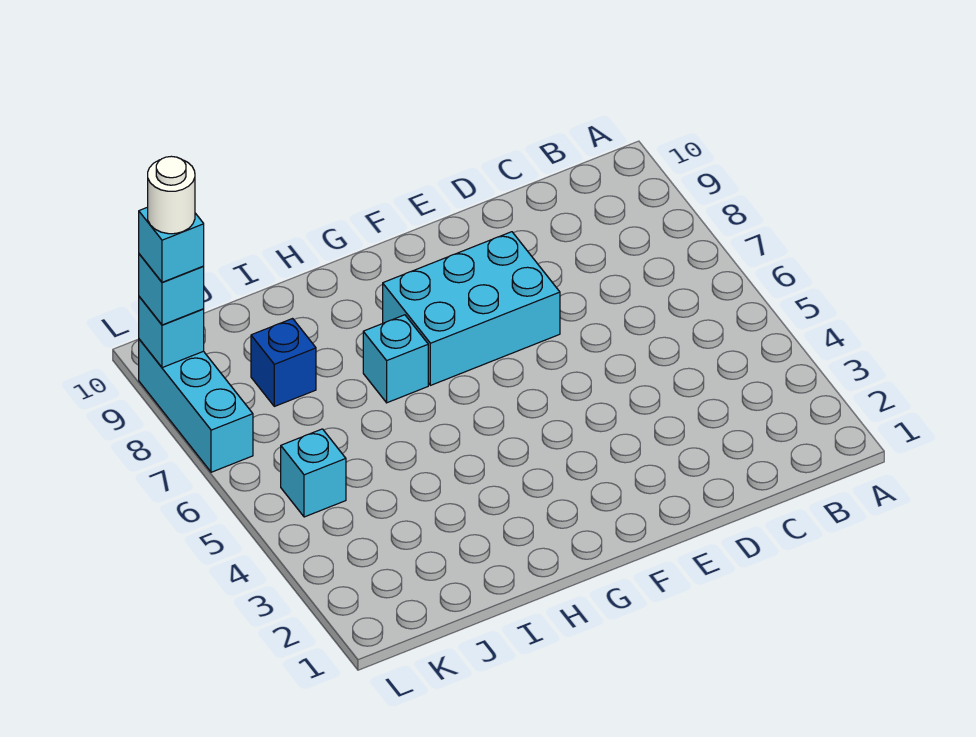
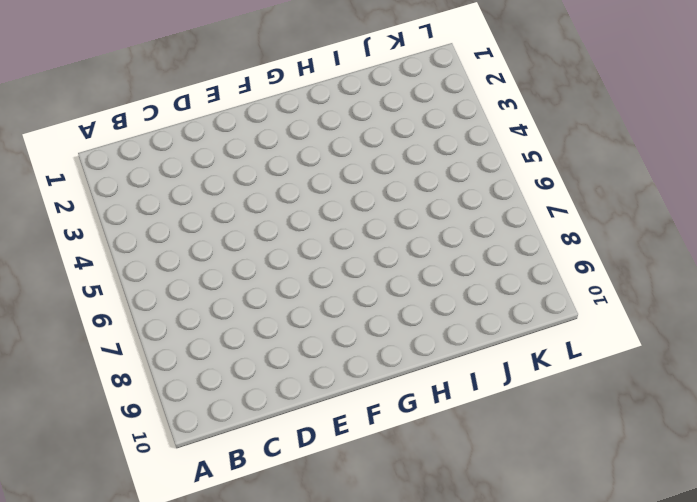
none -> cyan brick E7:G8 level 1
none -> cyan brick H7 level 1

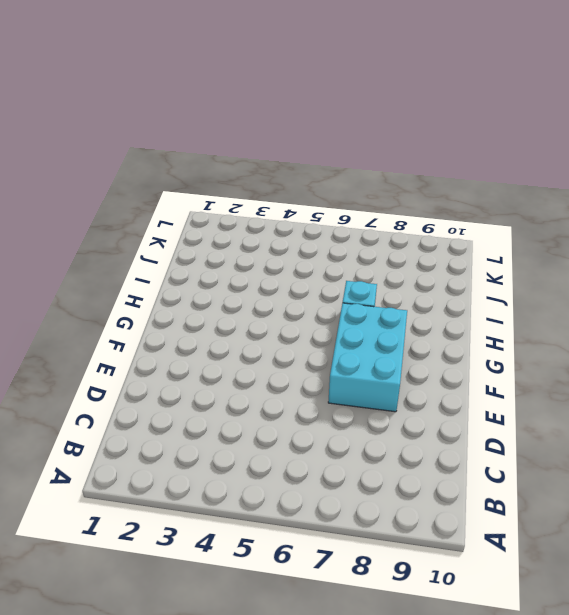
none -> blue brick J8 level 1
none -> cyan brick K5 level 1

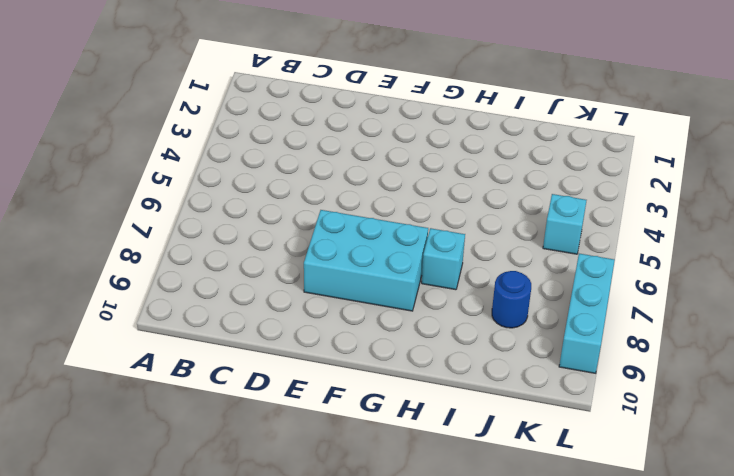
blue round brick J8 level 1 -> blue brick J8 level 1
none -> cyan brick L9 level 2
none -> cyan brick L9 level 3

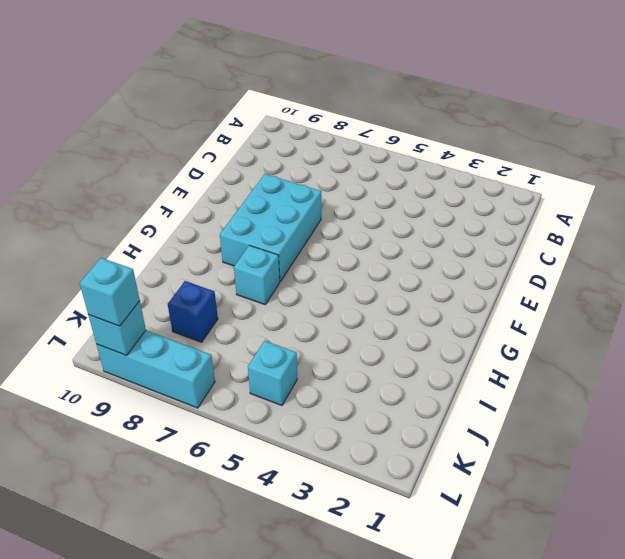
none -> cyan brick L9 level 4
none -> white round brick L9 level 5

